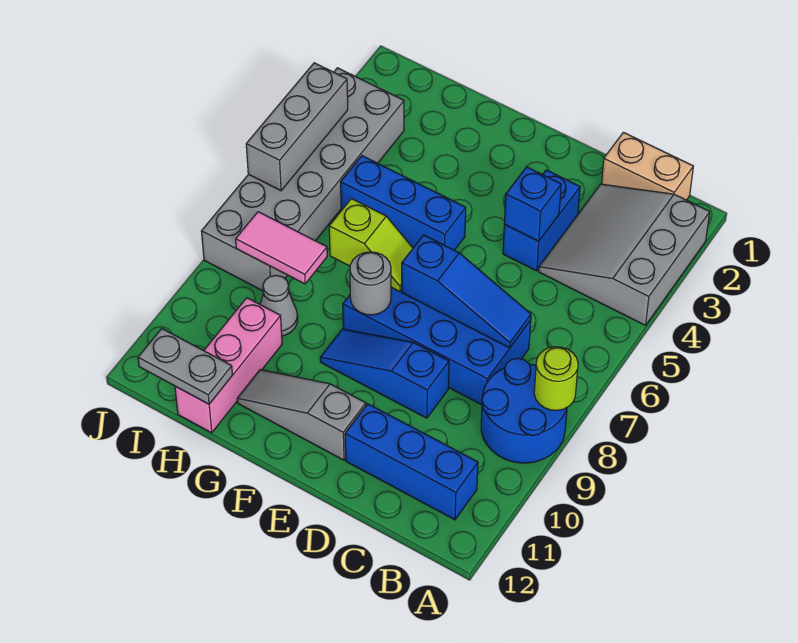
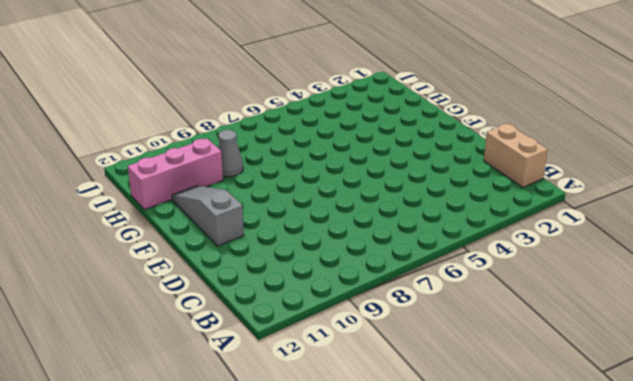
none -> grey slope A2:C4 level 1 top A
none -> blue round brick A8:B9 level 1
none -> blue brick B11:D11 level 1

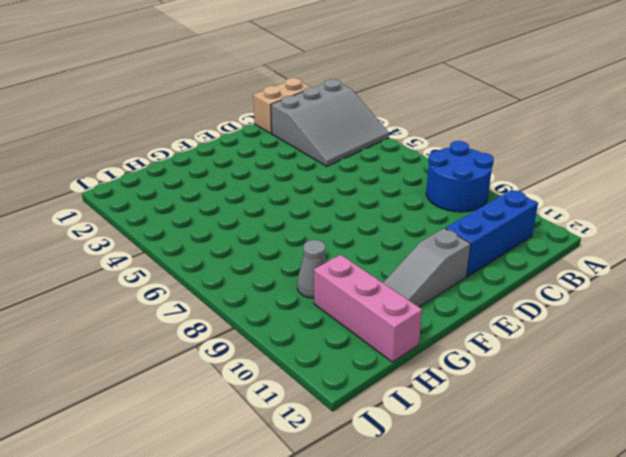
grey slope A2:C4 level 1 top 2 -> grey slope A2:C4 level 1 top A
none -> blue brick C7:F8 level 1
none -> blue brick D3:D4 level 1
none -> blue slope D9:F9 level 1 top D

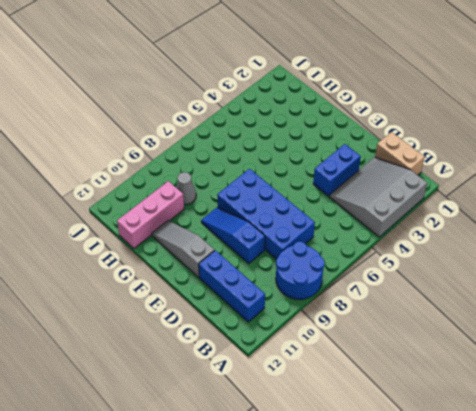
none -> blue brick F5:H5 level 1
none -> grey brick I3:J8 level 1
none -> lime round brick A8 level 2

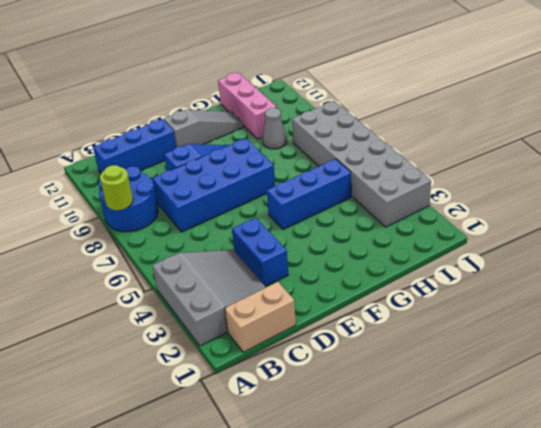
none -> blue slope C7:E7 level 2 top E
none -> blue brick D4 level 2
none -> lime slope F7:G7 level 2 top G

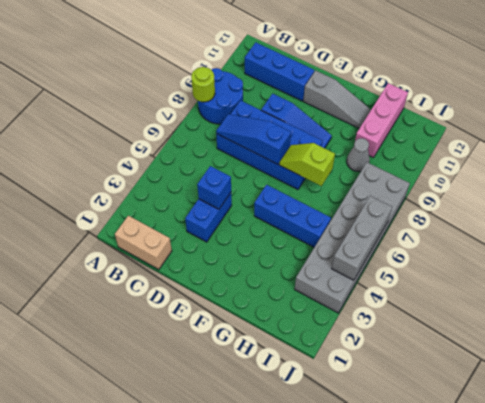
none -> grey slope A2:C4 level 1 top A
none -> grey round brick F8 level 2
none -> pink tile H8:I8 level 2

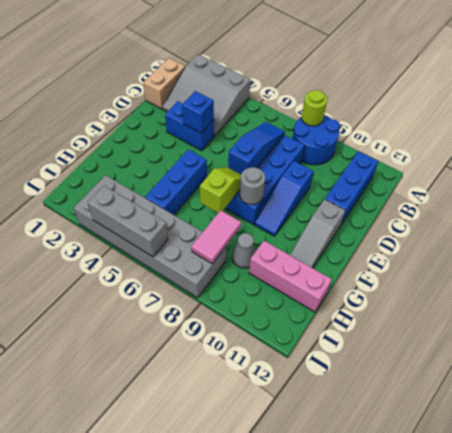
none -> grey plate H12:I12 level 2

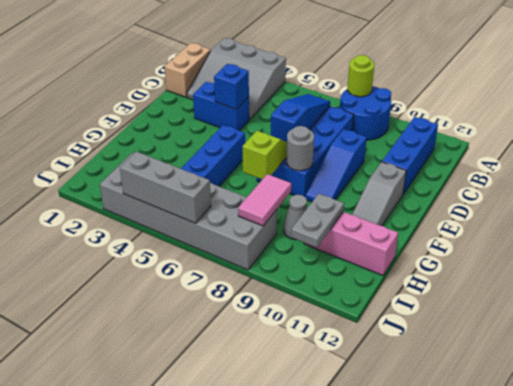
grey plate H10:I10 level 2 -> grey plate H12:I12 level 2

